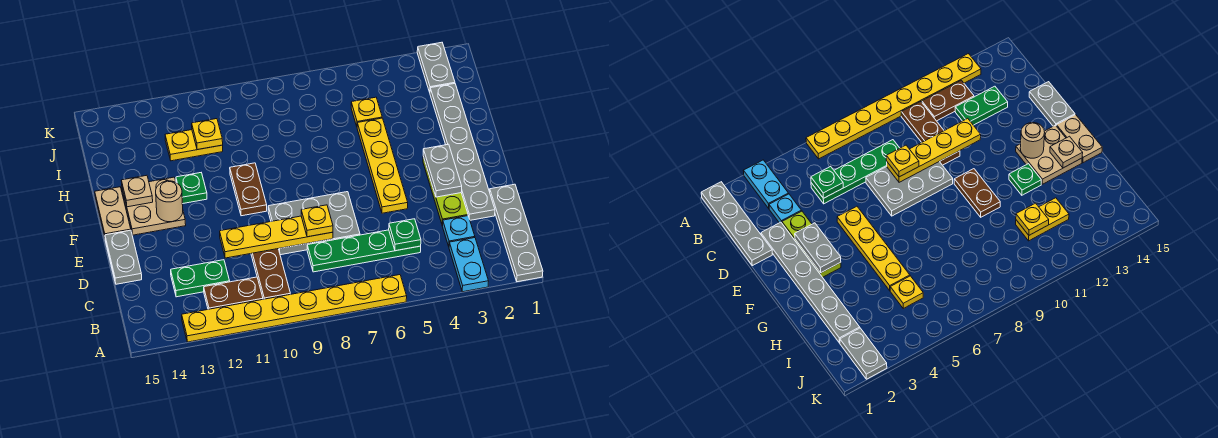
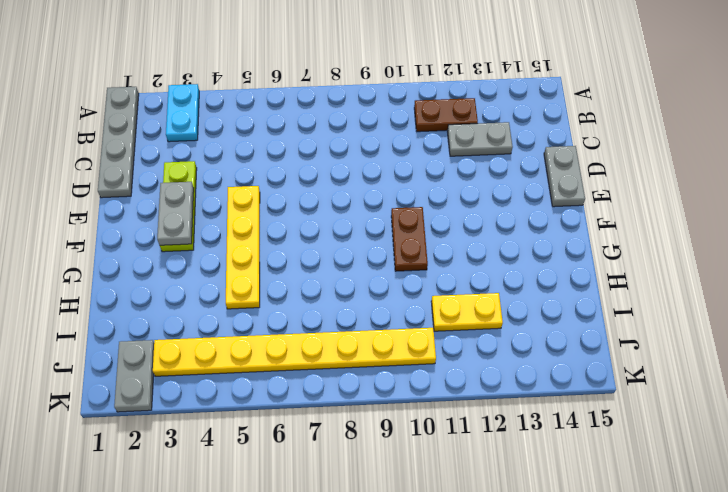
grey plate C12:C13 level 1 -> green plate C12:C13 level 1
yellow plate J3:J10 level 1 -> yellow plate A6:A13 level 1
none -> brown plate B10:D10 level 1
none -> cyan plate C3 level 1
none -> green plate C5:C8 level 1

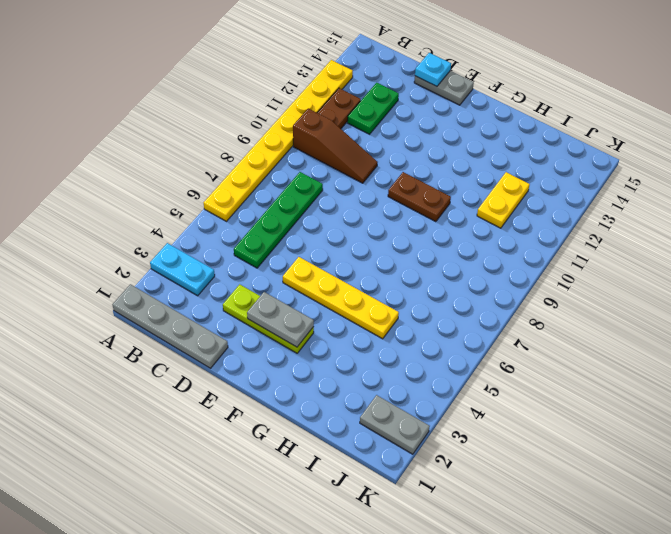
brown slope B10:D10 level 1 top B -> brown plate B10:D10 level 1
cyan plate D15 level 2 -> cyan plate C3 level 1
none -> grey plate D2:I2 level 1
none -> grey plate D7:E9 level 1
none -> tan plate F13:G14 level 1

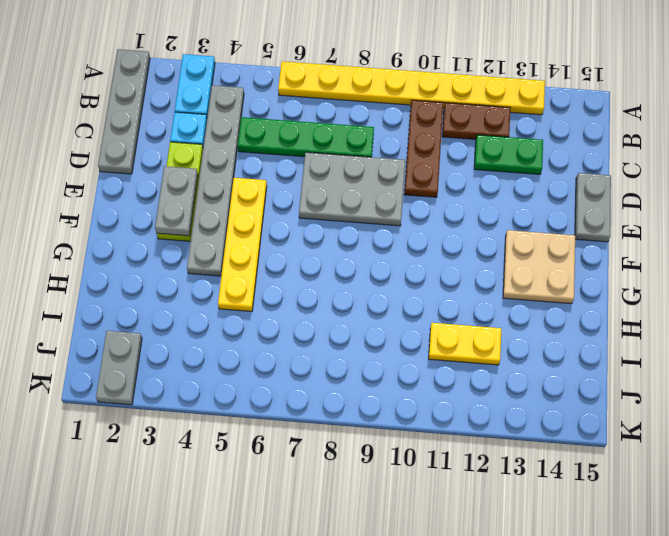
grey plate B4:G4 level 1 -> grey plate D2:I2 level 1
none -> brown plate F10:G10 level 1
none -> tan plate F15:G15 level 1
none -> green plate G12 level 1

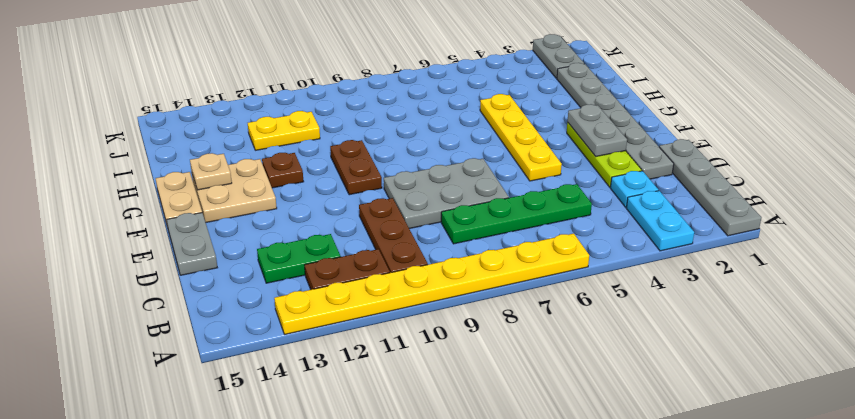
brown plate G12 level 1 -> green plate G12 level 1
none -> yellow plate I5 level 1
none -> green plate C5 level 2
none -> yellow plate D8:D11 level 2

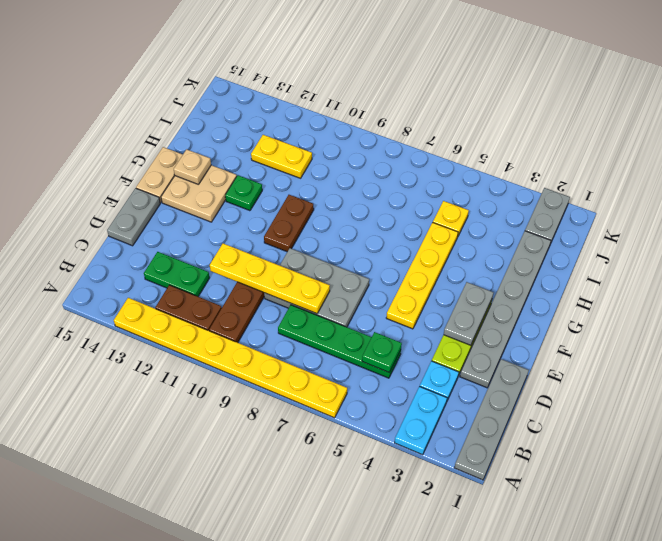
none -> tan round brick F13 level 2
none -> yellow plate I11 level 2
none -> yellow plate D8 level 3

